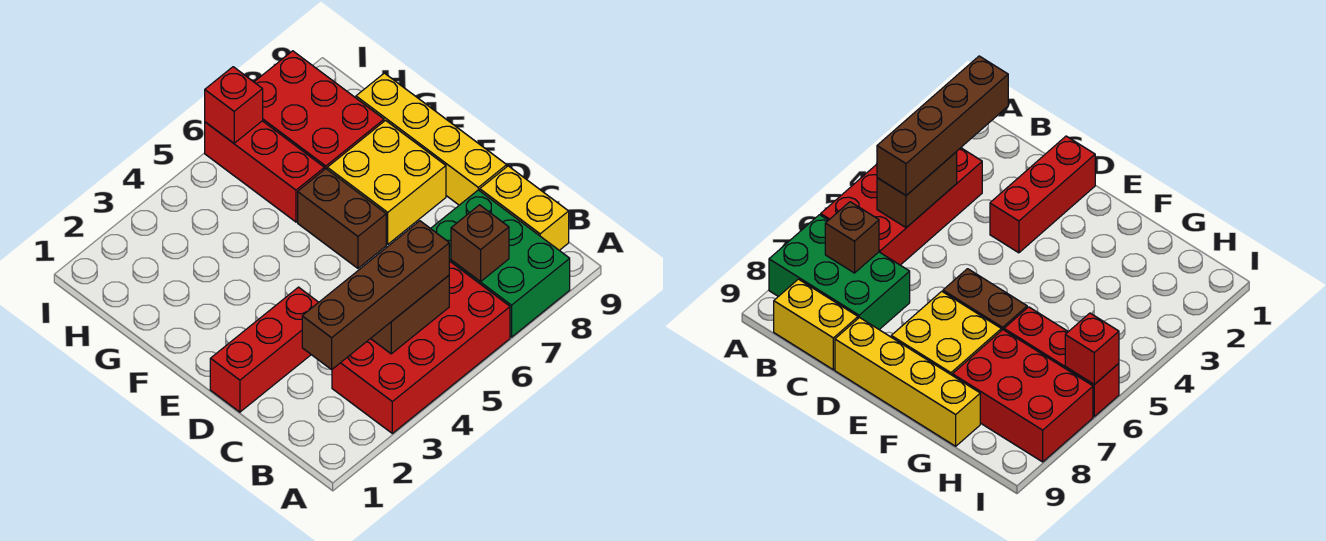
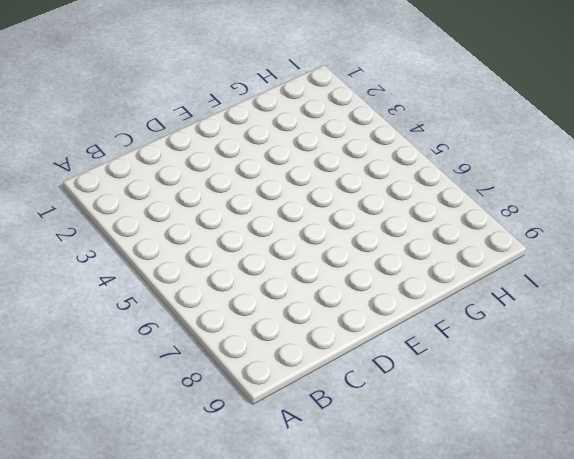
none -> red brick A3:B6 level 1
none -> green brick A7:C8 level 1
none -> yellow brick B9:C9 level 1

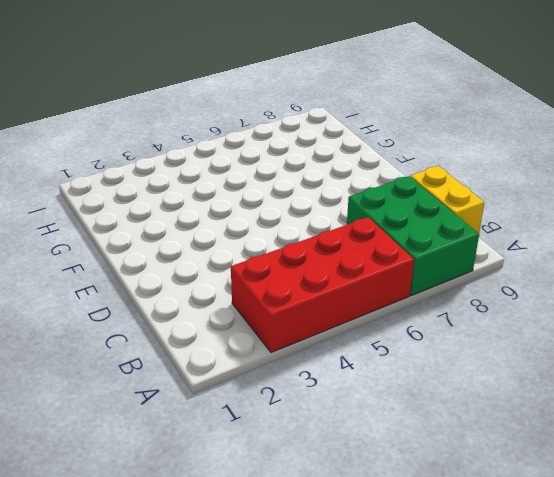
none -> red brick D1:D3 level 1
none -> yellow brick D9:G9 level 1
none -> brown brick E6:F6 level 1

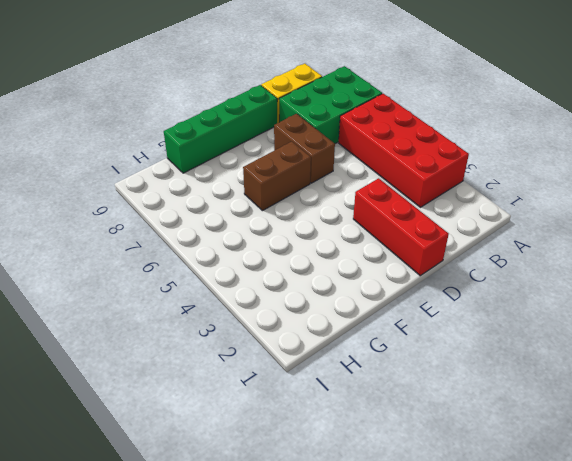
brown brick D6:D7 level 1 -> brown brick B4:B5 level 2
green brick D9:G9 level 1 -> yellow brick D9:G9 level 1
none -> yellow brick E7:F8 level 1
none -> red brick G6:I6 level 1
none -> red brick G7:I8 level 1

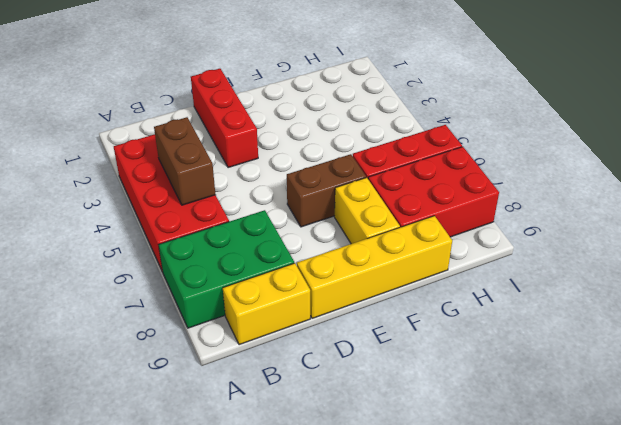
yellow brick F7:F8 level 1 -> yellow brick E7:F8 level 1
none -> brown brick B7 level 2
none -> red brick I6 level 2
none -> brown brick B2:B5 level 3

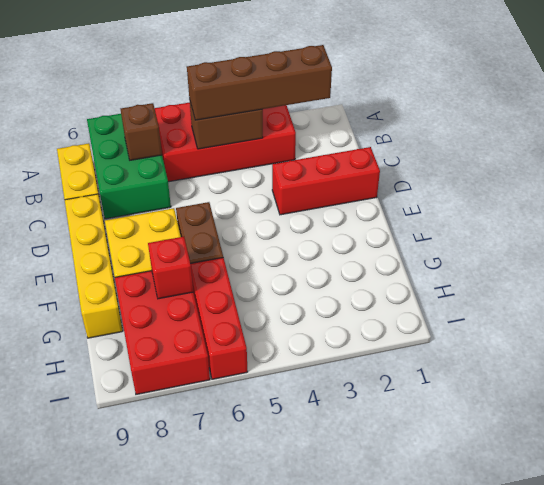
red brick G7 level 2 -> red brick I6 level 2

